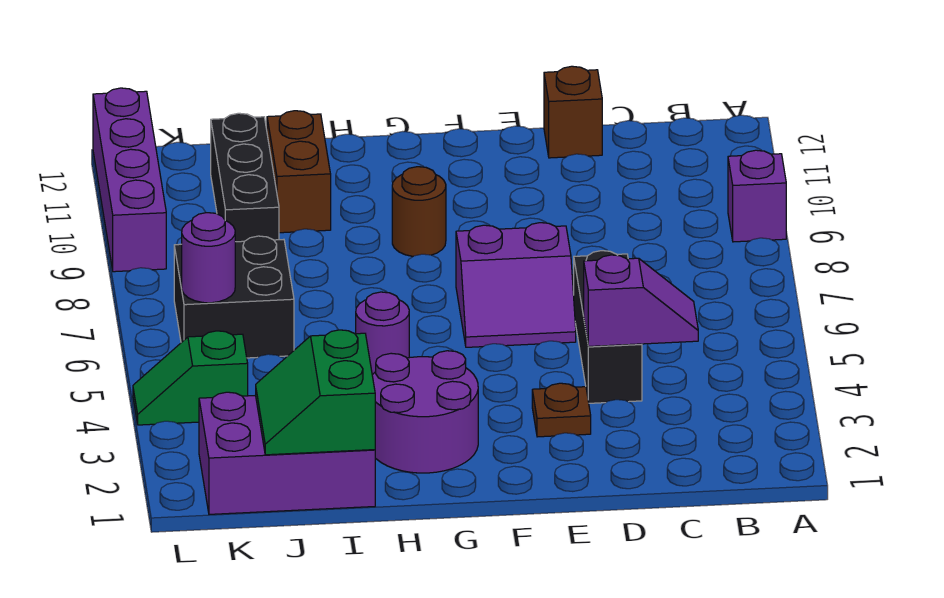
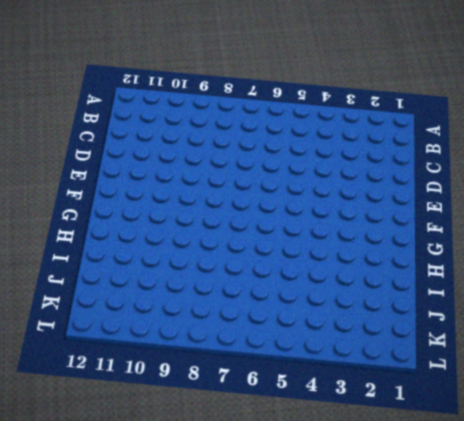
none -> purple brick A9 level 1
none -> black brick D4:D6 level 1
none -> brown brick D12 level 1

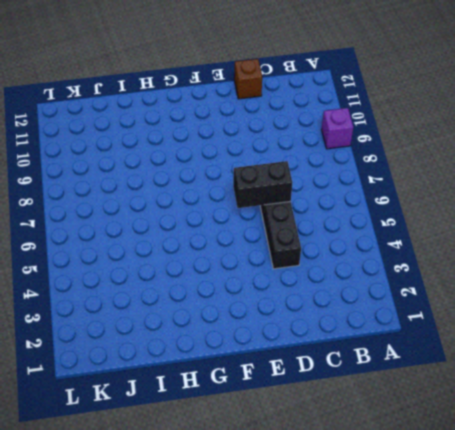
black brick D6:E6 level 2 -> none
none -> brown plate E3 level 1
none -> purple slope E6:F7 level 1 top 7
none -> purple round brick G2:H3 level 1

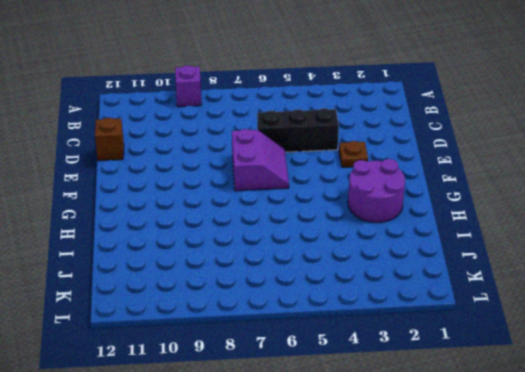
none -> brown round brick G9 level 1
none -> purple round brick H5 level 1
none -> purple brick I1:K2 level 1

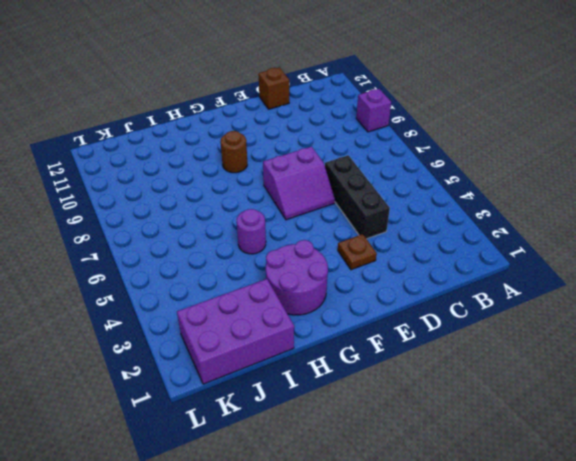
none -> brown brick I10:I11 level 1
none -> black brick J6:K7 level 1
none -> black brick J9:J11 level 1

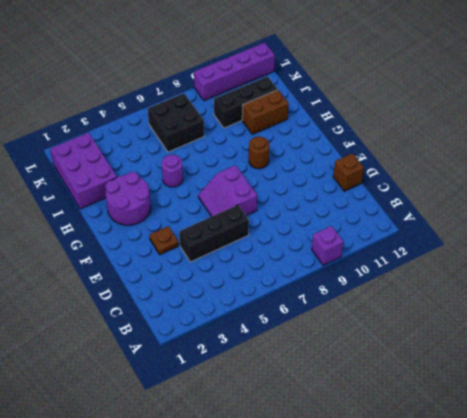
none -> green slope K4:L4 level 1 top K
none -> purple slope C4:D4 level 2 top D
none -> green slope I1:J2 level 2 top I

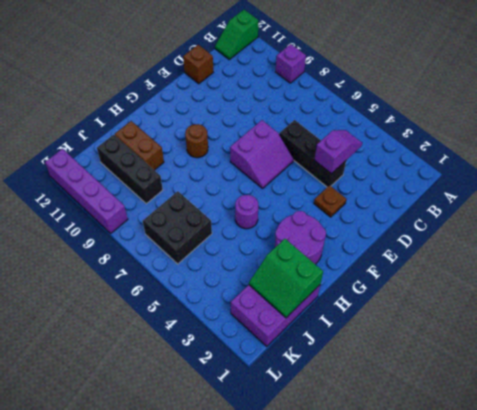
green slope A12:B12 level 1 top A -> green slope K4:L4 level 1 top K
none -> purple round brick K6 level 2

